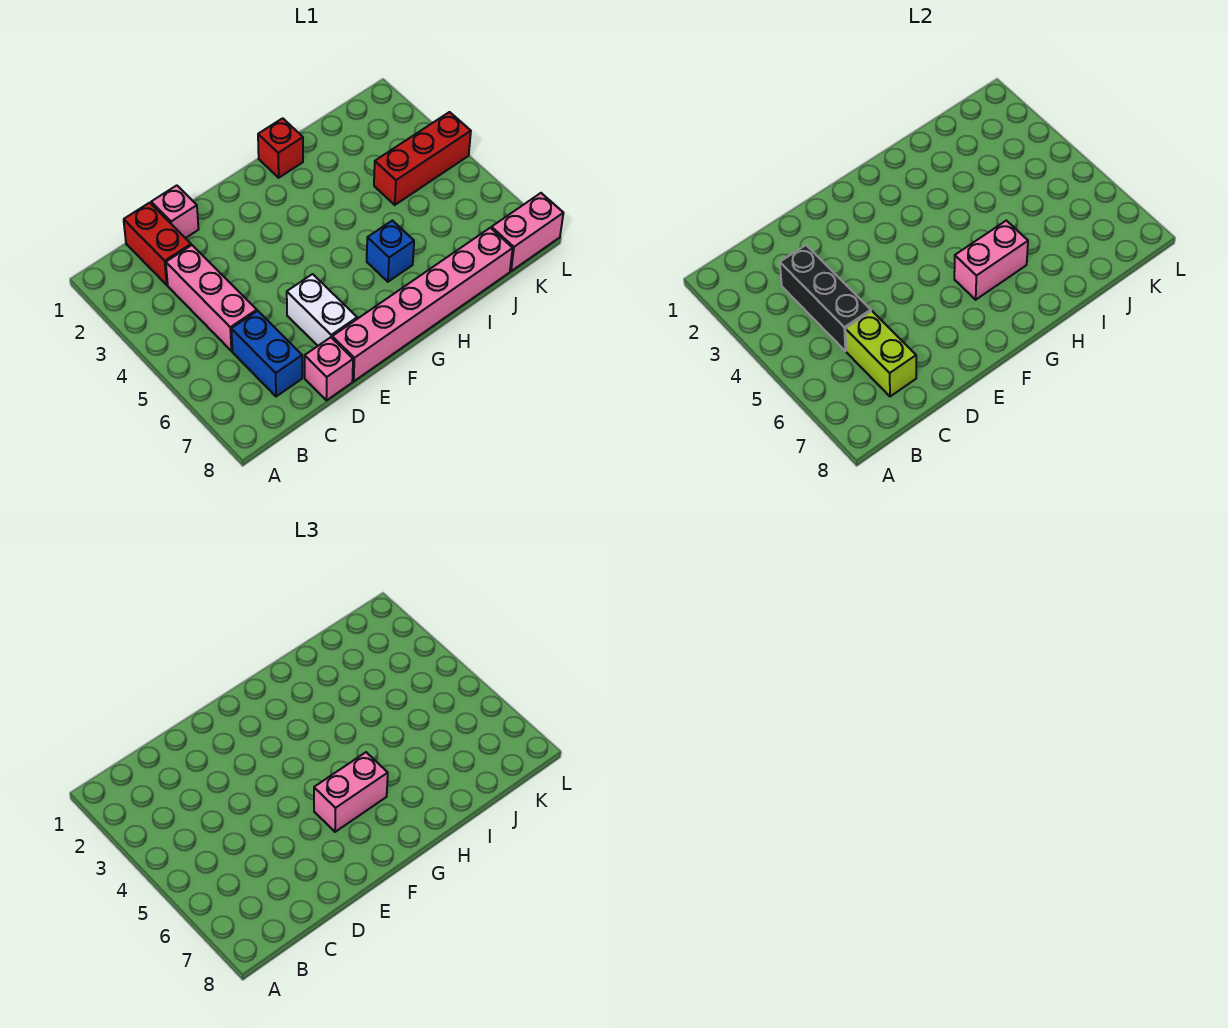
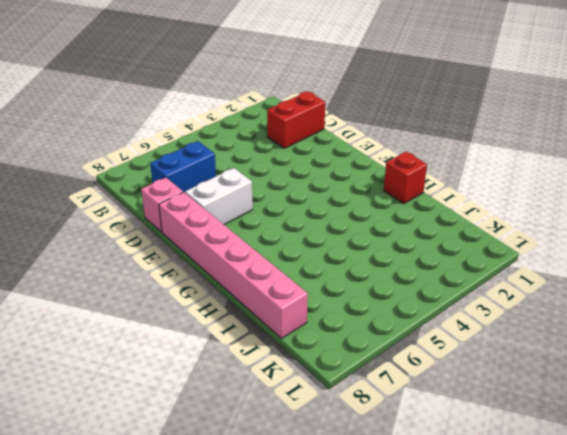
none -> pink brick C3:C5 level 1
none -> pink brick D1 level 1
none -> blue brick H6 level 1

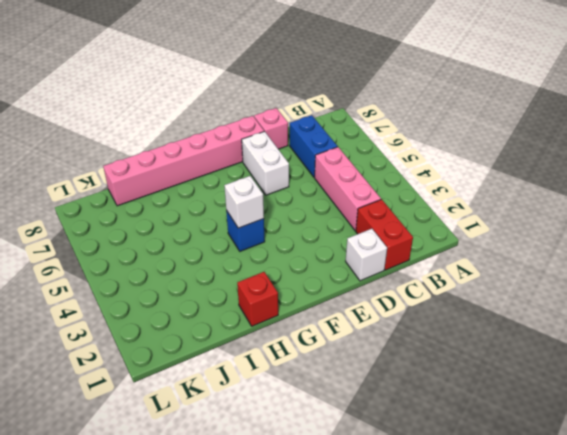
white brick D1 level 1 -> pink brick D1 level 1
blue brick G4 level 1 -> blue brick H6 level 1
white brick G4 level 2 -> none
none -> red brick J4:L4 level 1
none -> pink brick K8:L8 level 1
none -> black brick C3:C5 level 2

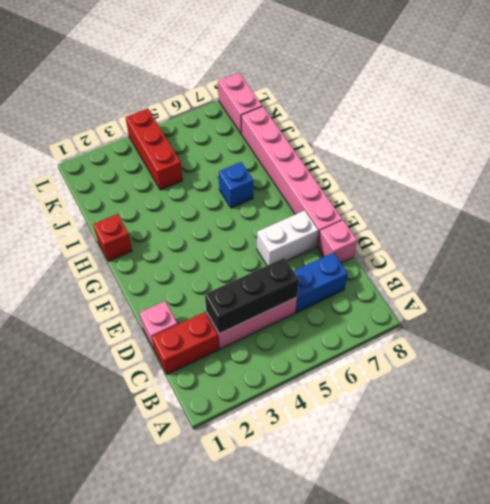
none -> lime brick C6:C7 level 2
none -> pink brick G6:H6 level 2
none -> pink brick F6:G6 level 3

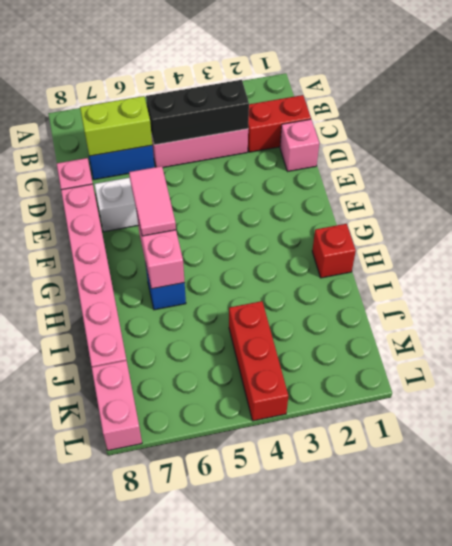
pink tile F6:G6 level 3 -> pink brick F6:G6 level 3

